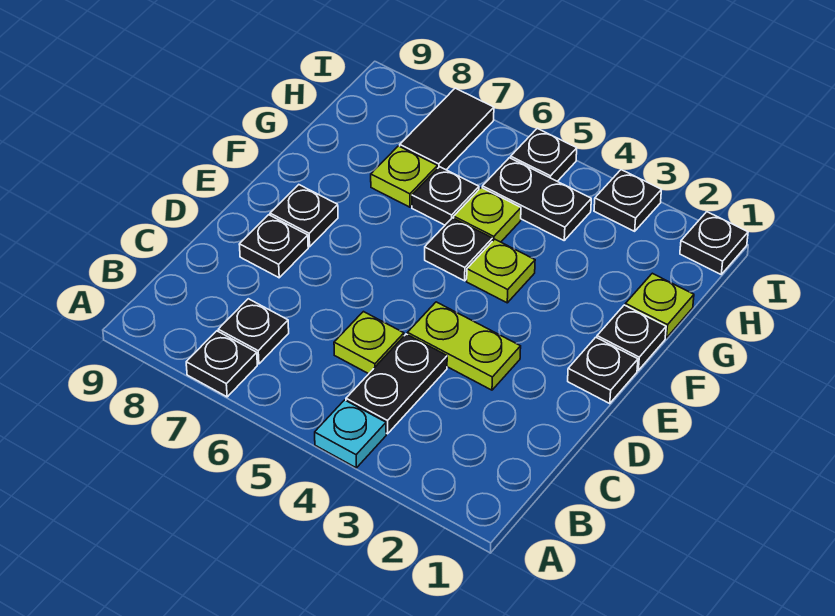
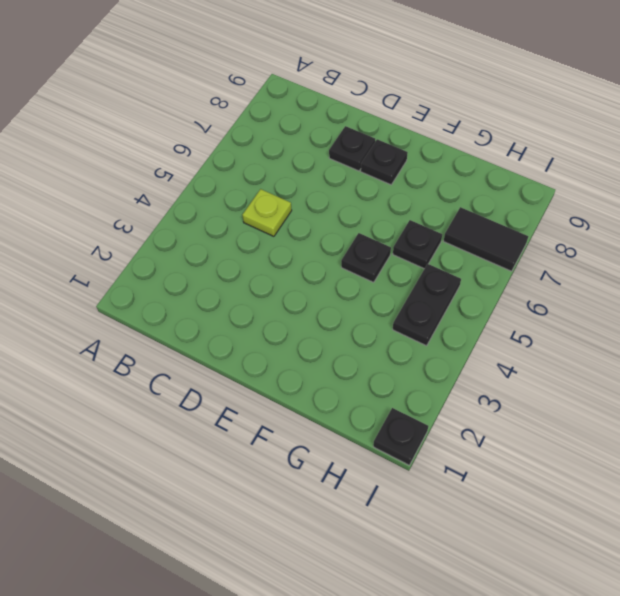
none -> cyan plate A4 level 1
none -> black plate A7 level 1
none -> black plate B4:C4 level 1

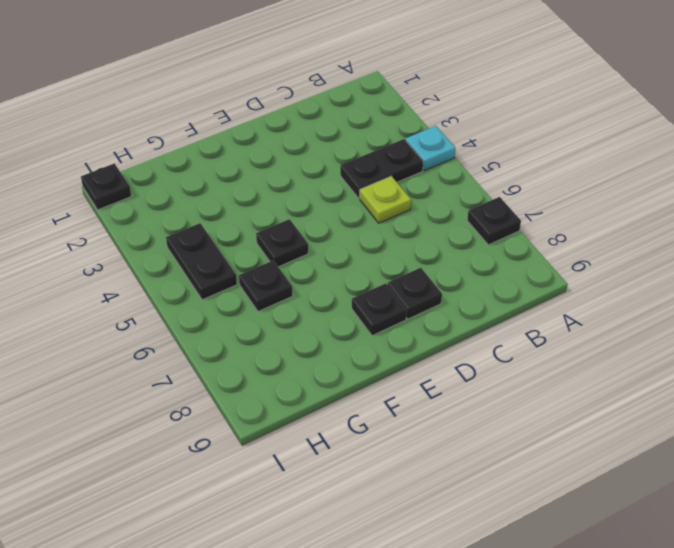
none -> black plate B7 level 1
none -> lime plate D3:D4 level 1
none -> black plate E1 level 1

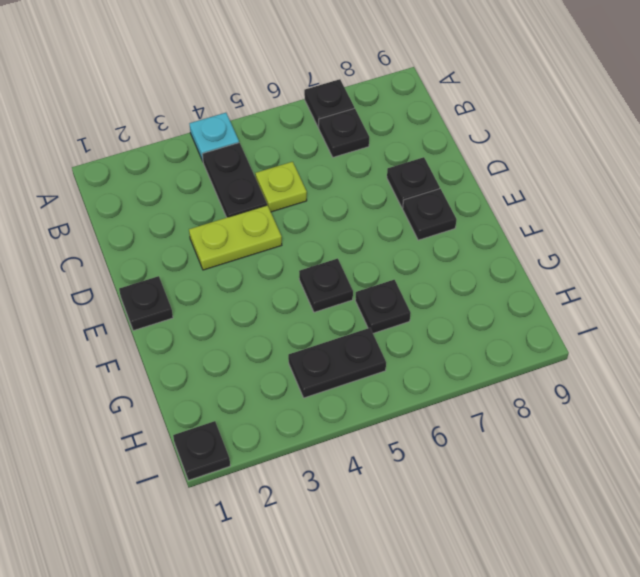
none -> black plate F1 level 1
none -> lime plate F4 level 1
none -> lime plate G1 level 1

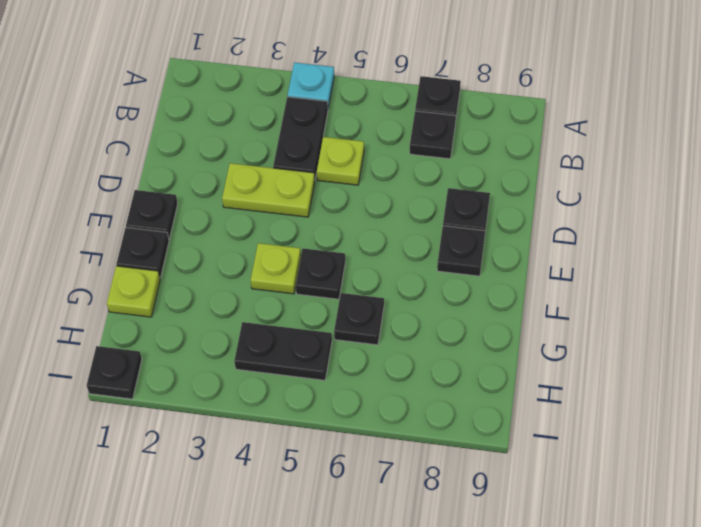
none -> lime plate G5 level 1
none -> lime plate G7 level 1
none -> black tile H7:I7 level 1

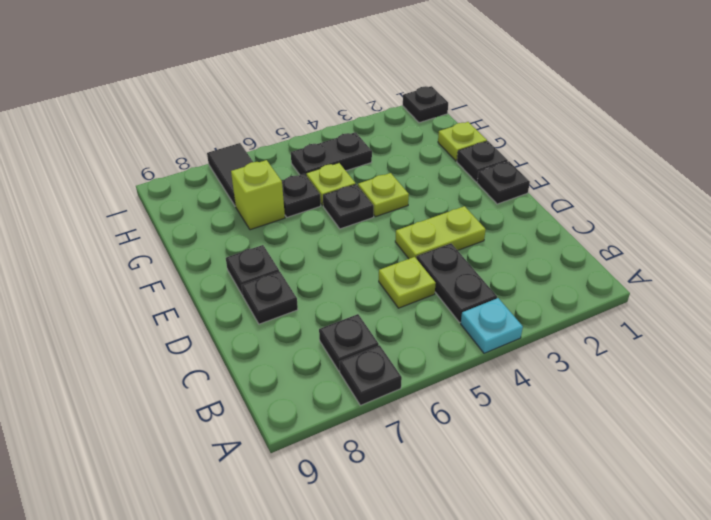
lime brick G7 level 1 -> lime plate G7 level 1
none -> black plate I3 level 1
none -> black plate I5 level 1

